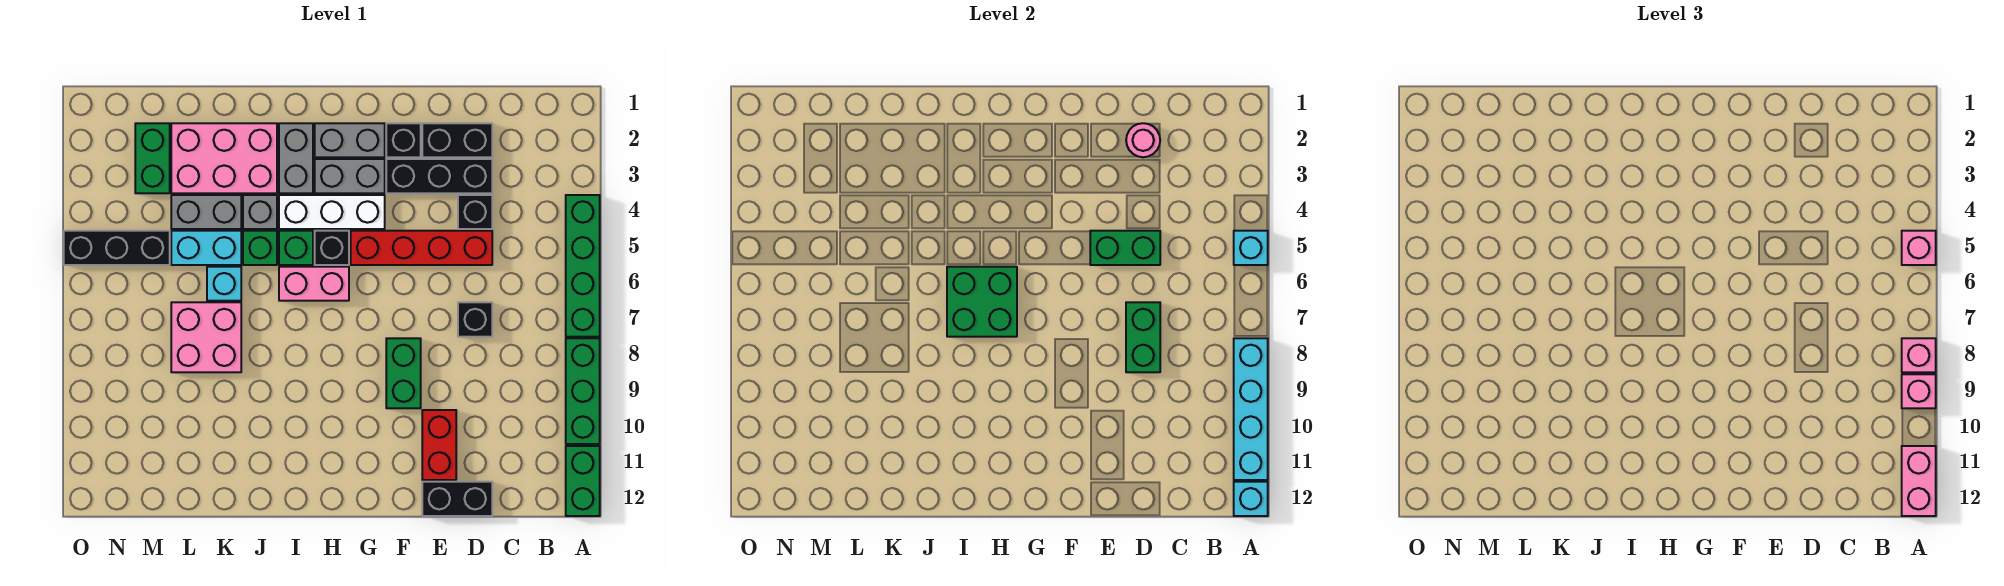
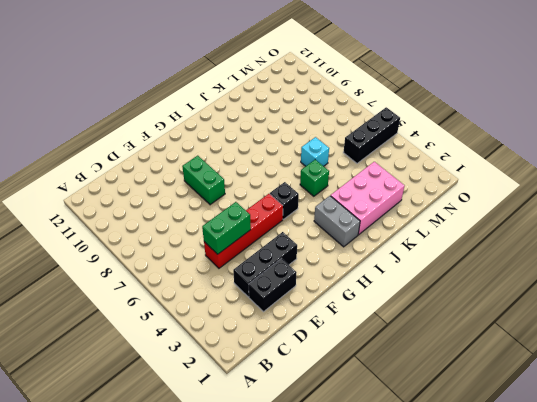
none -> green brick A4:A7 level 1
none -> green brick A8:A10 level 1
none -> green brick A11:A12 level 1
none -> black brick D4 level 1

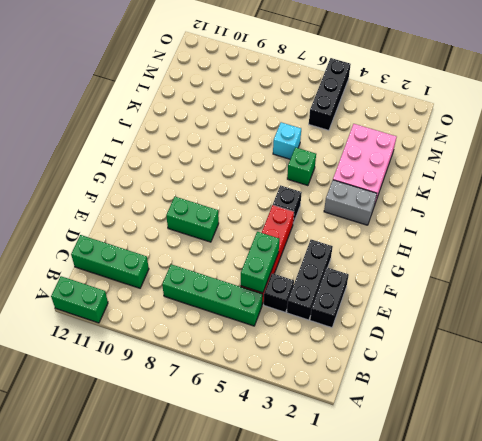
green brick C5:C8 level 1 -> green brick A4:A7 level 1
green brick C10:C12 level 1 -> green brick A8:A10 level 1
none -> black brick D7 level 1
none -> black brick D12:E12 level 1
none -> red brick E10:E11 level 1
none -> black brick F2 level 1

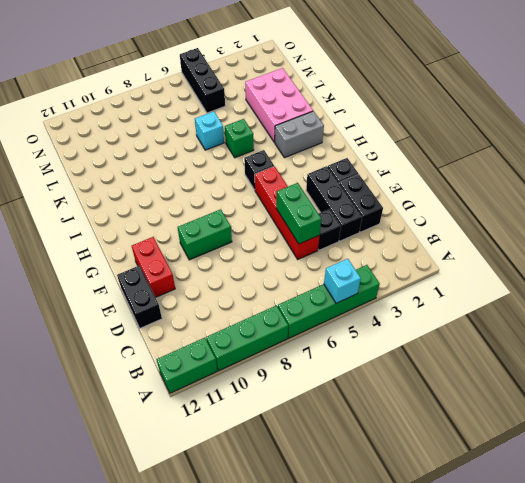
red brick E11:F11 level 1 -> red brick E10:E11 level 1
none -> black brick D7 level 1
none -> grey brick G2:H2 level 1
none -> grey brick G3:H3 level 1
none -> white brick G4:I4 level 1

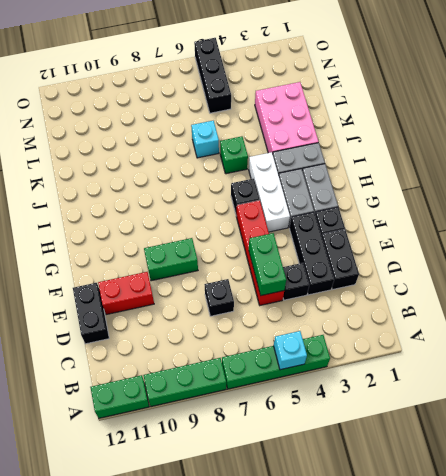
none -> pink brick H6:I6 level 1
none -> green brick I5 level 1
none -> grey brick J4 level 1
none -> grey brick K4:L4 level 1

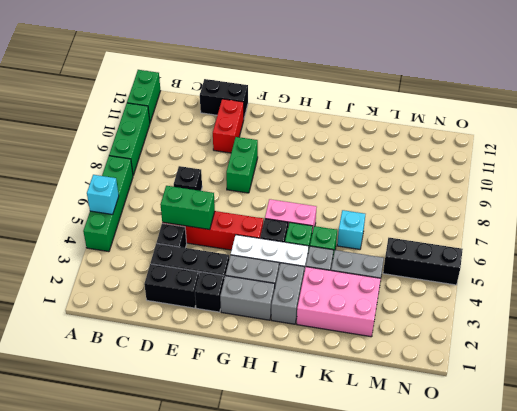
none -> cyan brick K5:L5 level 1
none -> pink brick K7:L8 level 1
none -> green brick M2:M3 level 1
none -> cyan brick A8:A11 level 2

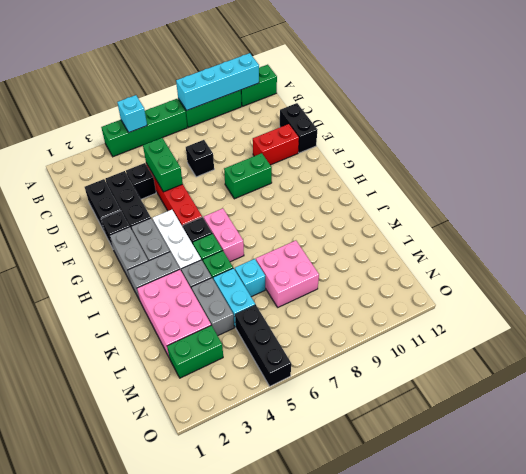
none -> cyan brick A12 level 2
none -> pink round brick D2 level 2
none -> green brick D7:D8 level 2
none -> green brick H6:I7 level 2

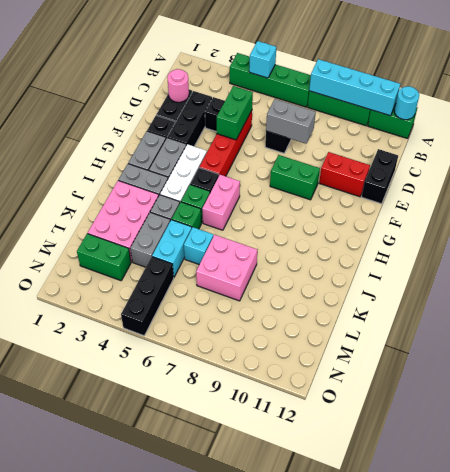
cyan round brick A12 level 2 -> cyan brick A12 level 2
grey brick D7:D8 level 2 -> green brick D7:D8 level 2
none -> green brick H6:I7 level 2
none -> pink brick A5 level 3
none -> pink brick A8 level 3
none -> pink brick A9 level 3

